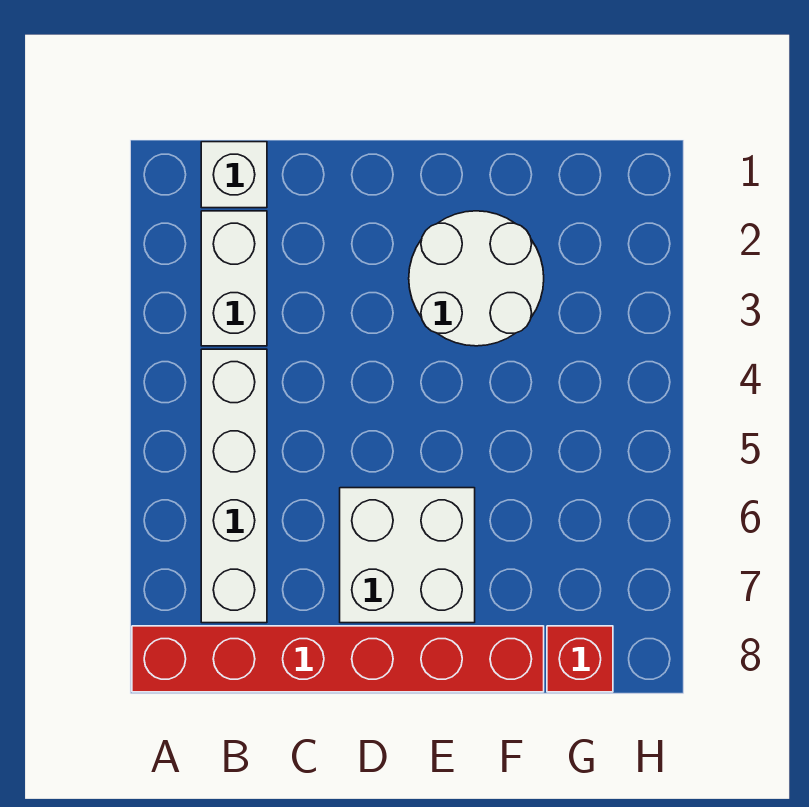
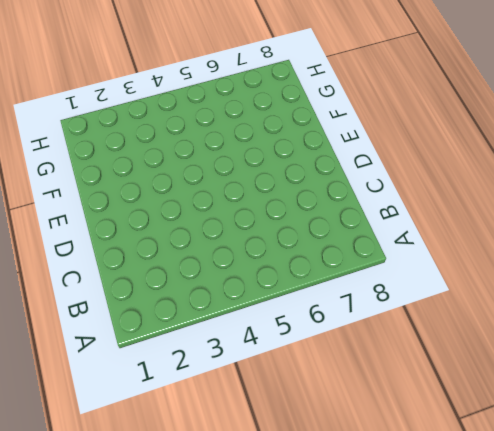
none -> red brick A8:F8 level 1
none -> white brick B1 level 1

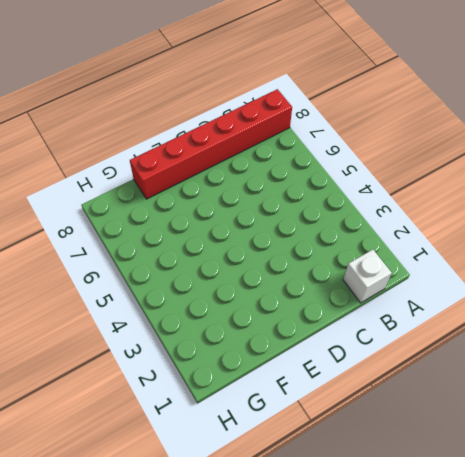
none -> white brick B2:B3 level 1
none -> white brick B4:B7 level 1

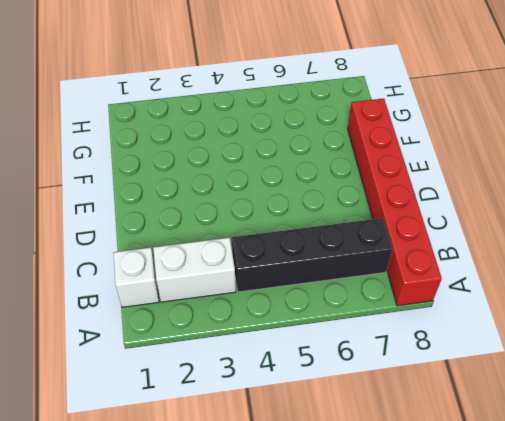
black brick B4:B7 level 1 -> white brick B4:B7 level 1
none -> white brick D6:E7 level 1
none -> white round brick E2:F3 level 1

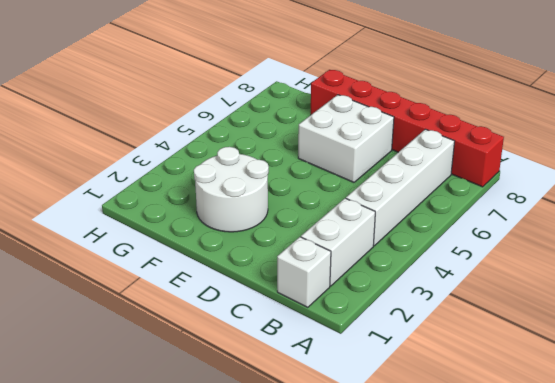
none -> red brick G8 level 1

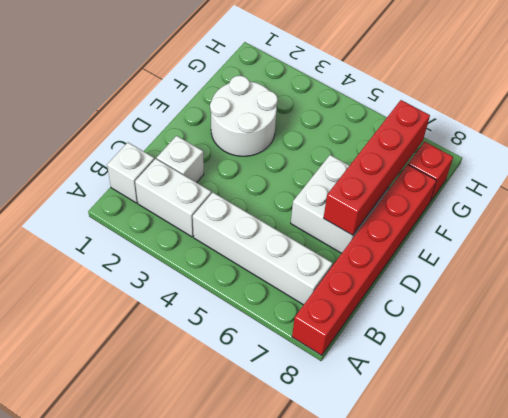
white brick C2 level 1 -> none
red brick D7:G7 level 2 -> none

